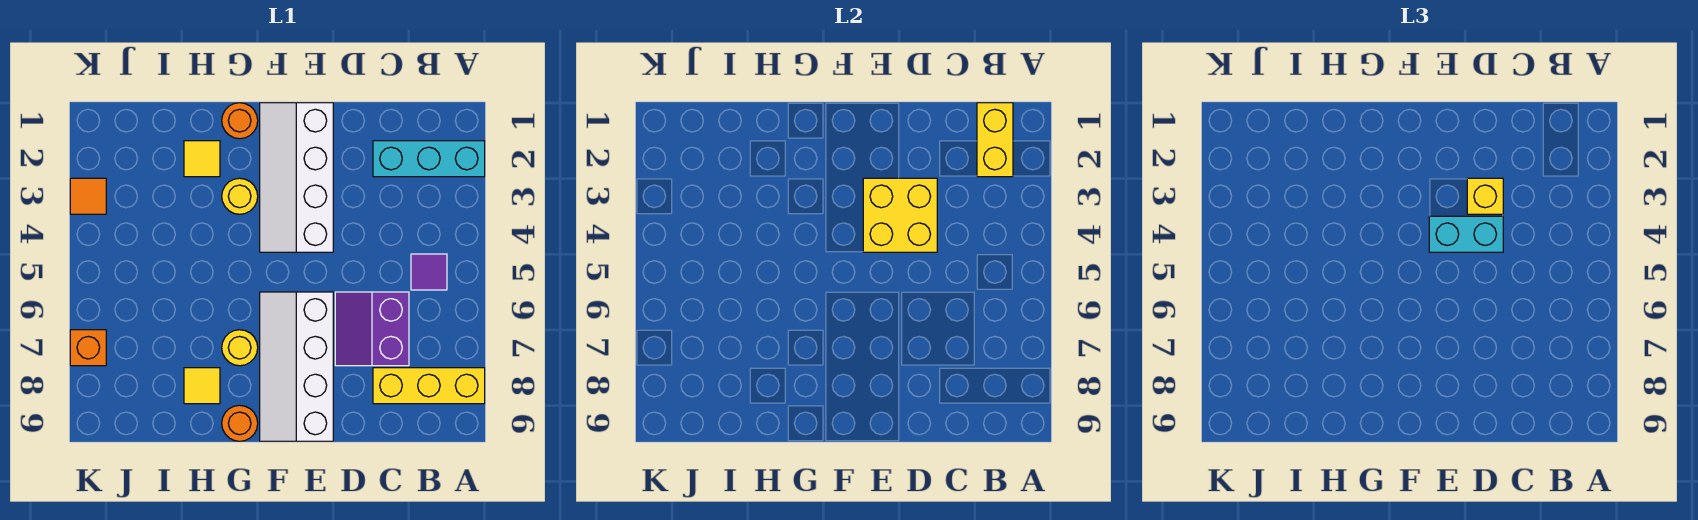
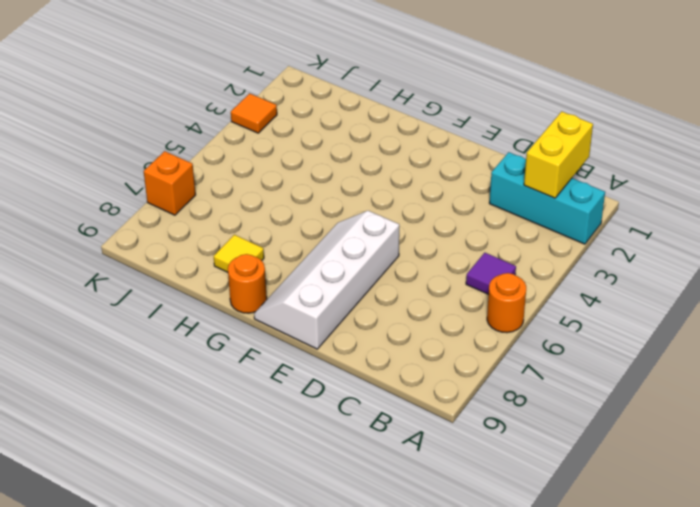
orange round brick A6 level 1 -> orange round brick G1 level 1
none -> yellow brick A8:C8 level 1
none -> purple slope C6:D7 level 1 top C
none -> white slope E1:F4 level 1 top E

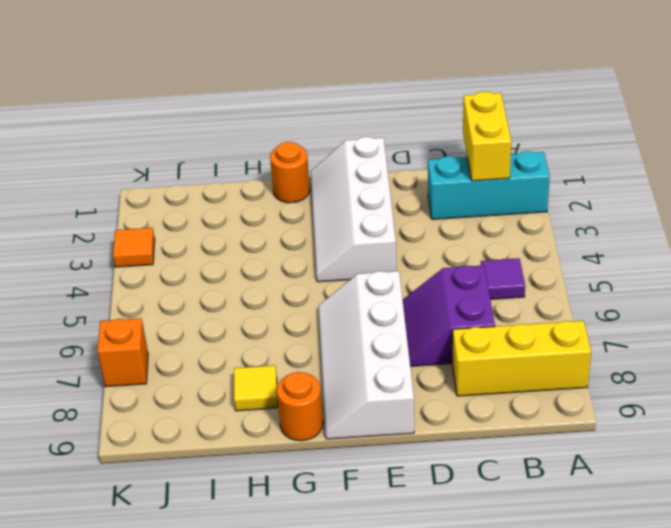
none -> yellow round brick G3 level 1
none -> yellow round brick G7 level 1
none -> yellow tile H2 level 1

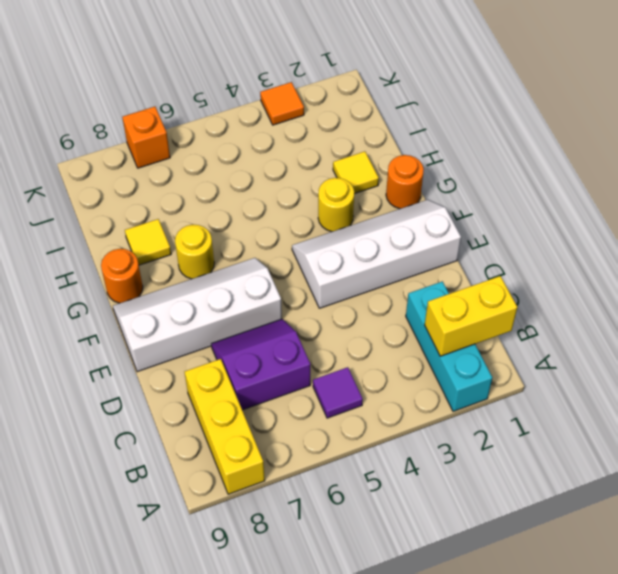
none -> yellow brick D3:E4 level 2
none -> yellow brick D3 level 3
none -> cyan brick D4:E4 level 3

